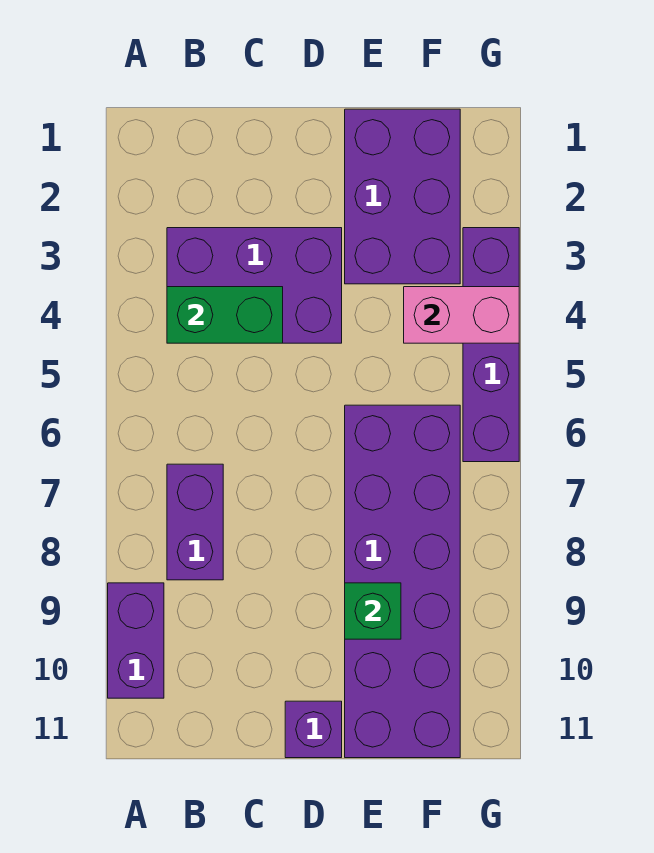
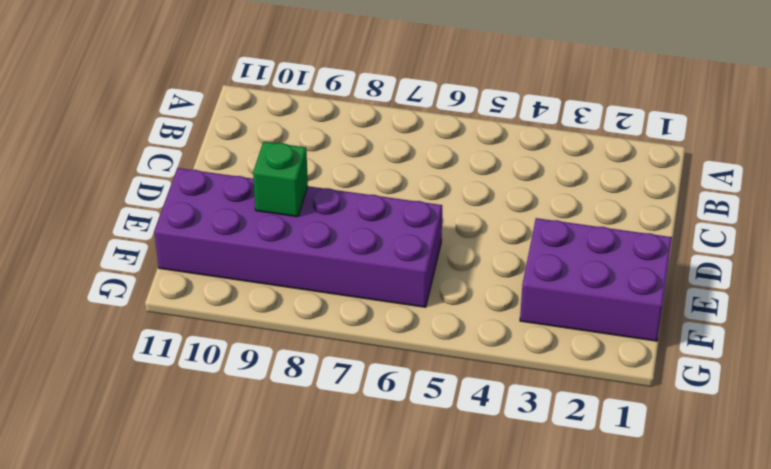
none -> purple brick A9:A10 level 1
none -> purple brick B3:D4 level 1

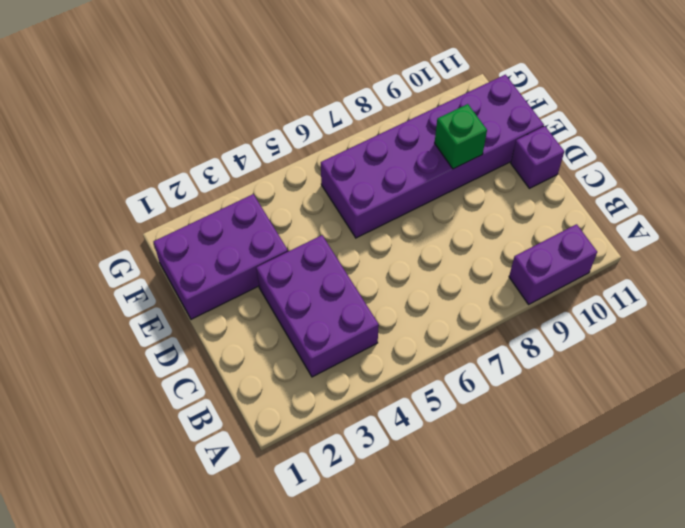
none -> purple brick B7:B8 level 1
none -> purple brick G3:G6 level 1

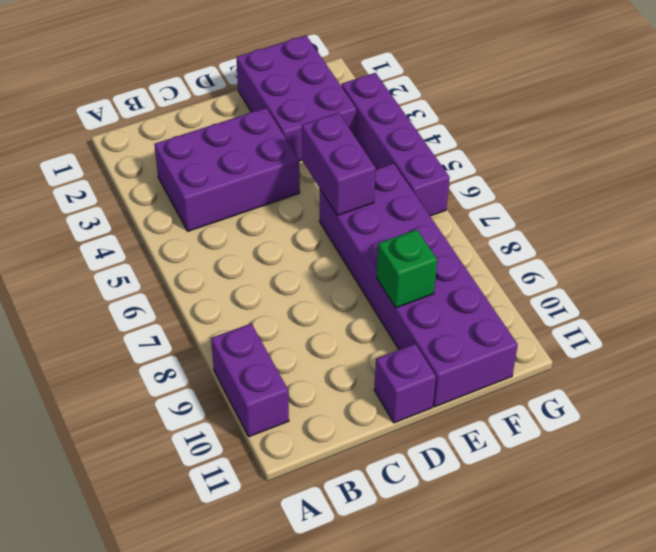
purple brick E5:E6 level 2 -> purple brick B7:B8 level 1
none -> green brick B4:C4 level 2
none -> pink brick F4:G4 level 2

